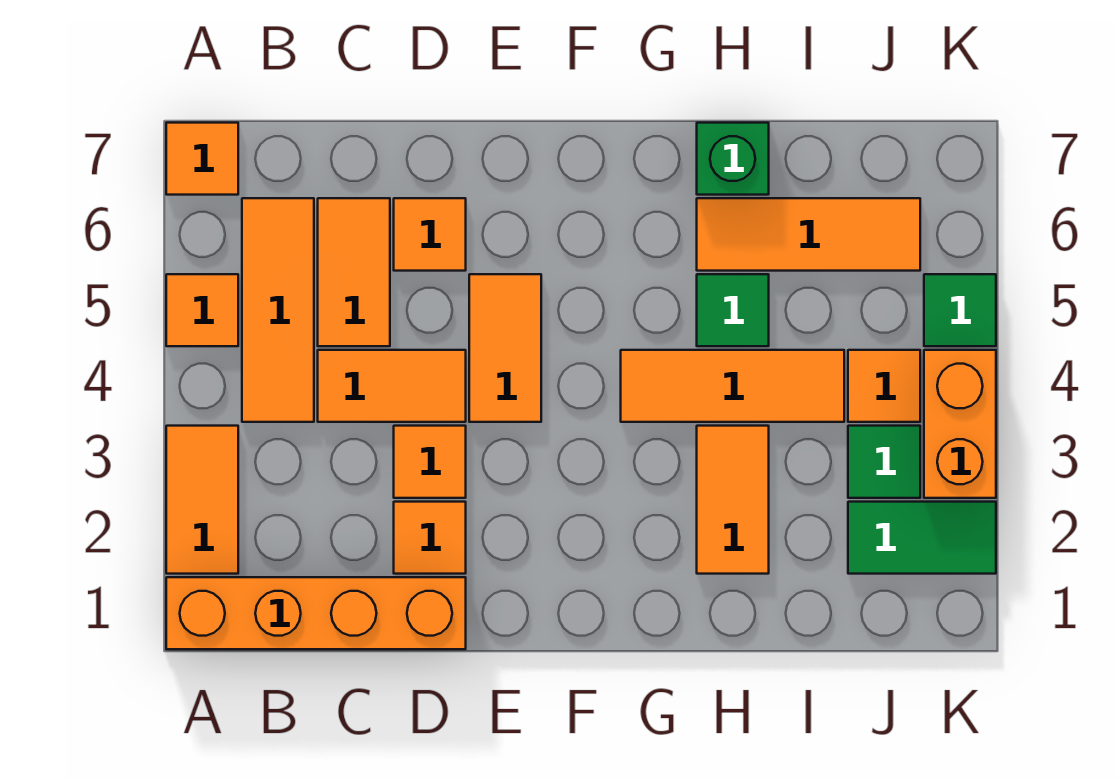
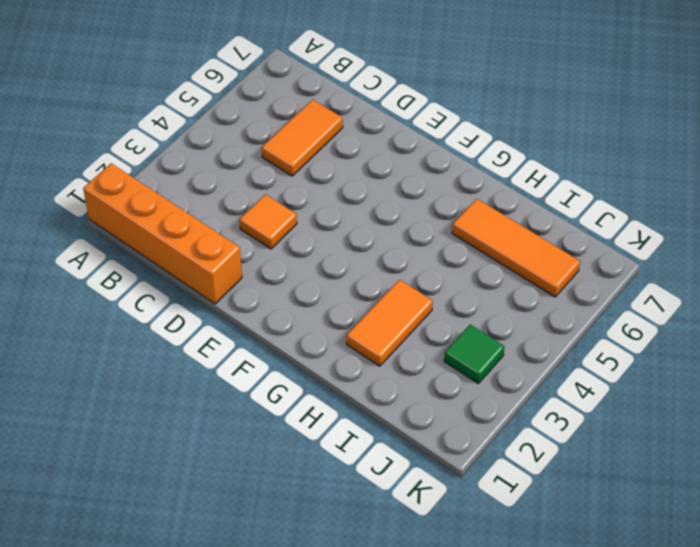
none -> orange tile A2:A3 level 1
none -> orange tile A5 level 1
none -> orange tile A7 level 1

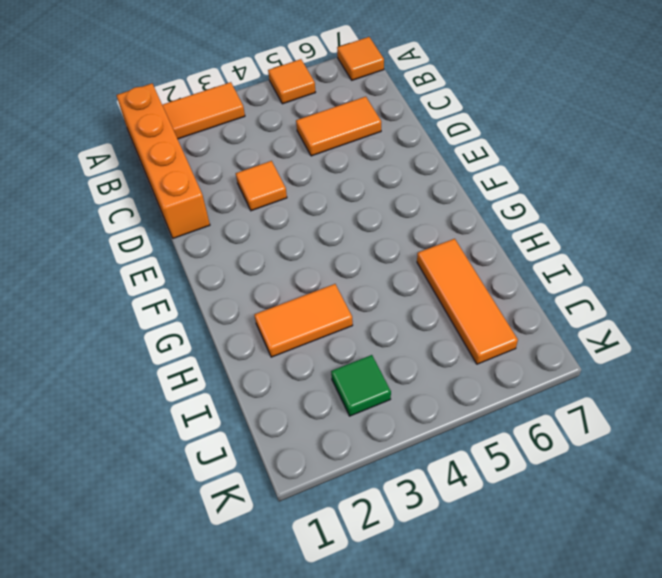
none -> orange tile B4:B6 level 1
none -> orange tile C4:D4 level 1
none -> orange tile D2 level 1

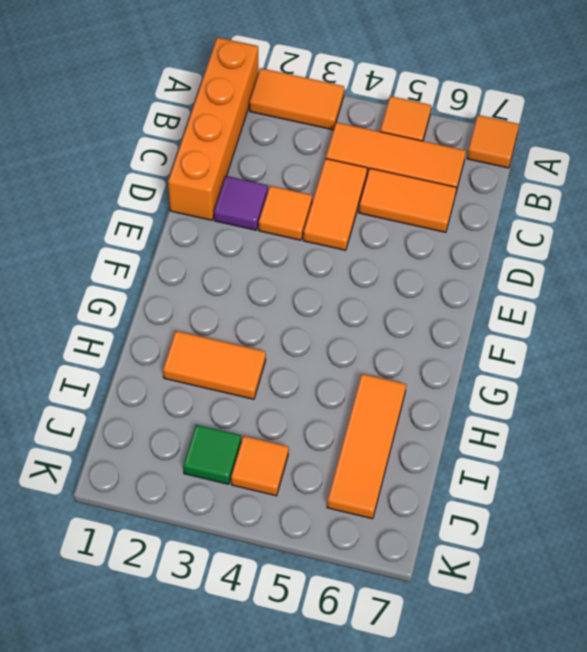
purple tile D2 level 1 -> orange tile D2 level 1
none -> orange tile D6 level 1
none -> orange tile E4:E5 level 1
none -> orange tile G4:I4 level 1

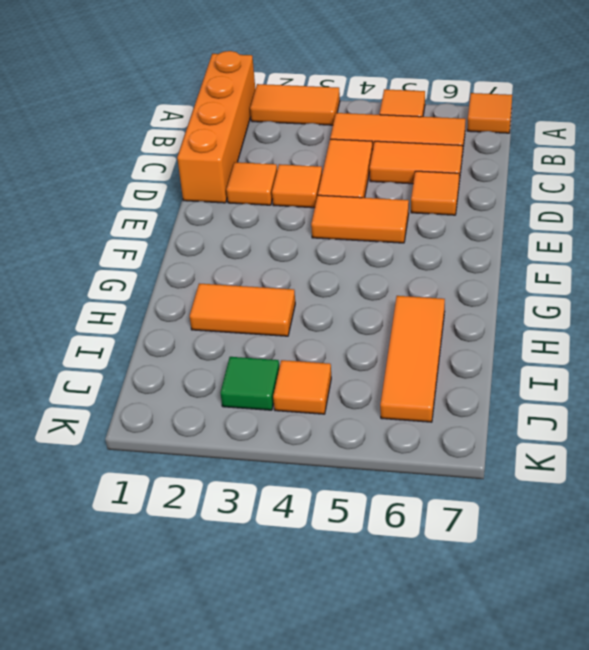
none -> orange tile G4:I4 level 1
none -> green tile H5 level 1
none -> green brick H7 level 1

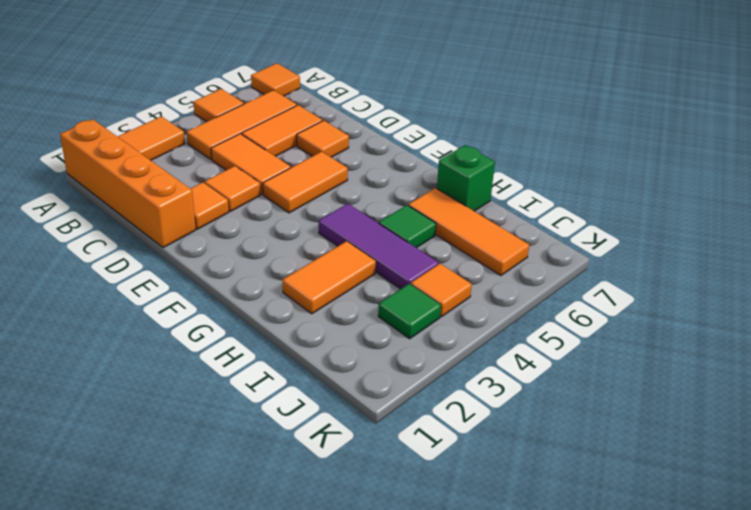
purple tile G4:I4 level 1 -> orange tile G4:I4 level 1
none -> green tile J2:K2 level 1
none -> orange brick K3:K4 level 1
none -> green tile K5 level 1

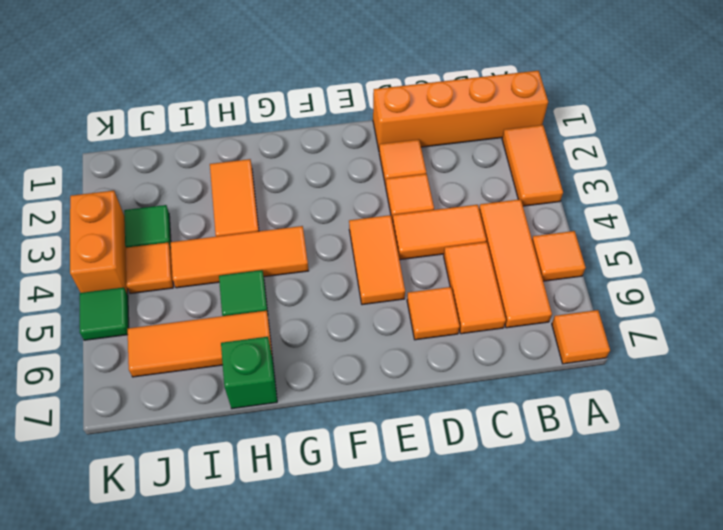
none -> green tile J2:K2 level 1

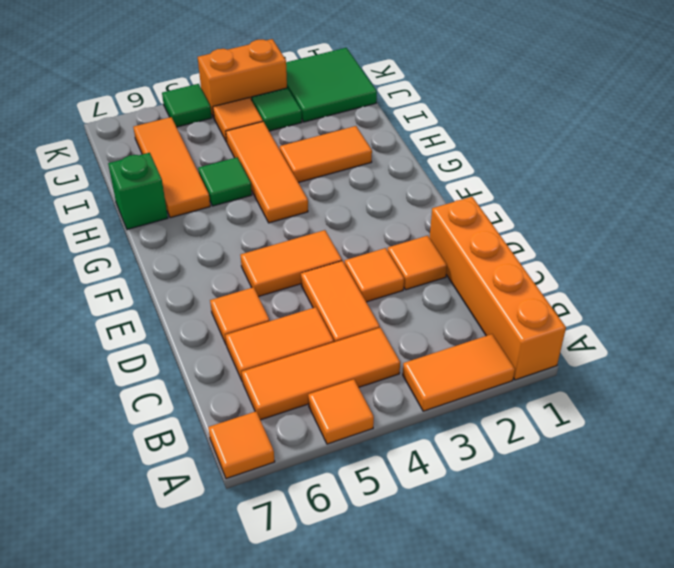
green tile J1:K2 level 1 -> green tile J2:K2 level 1

